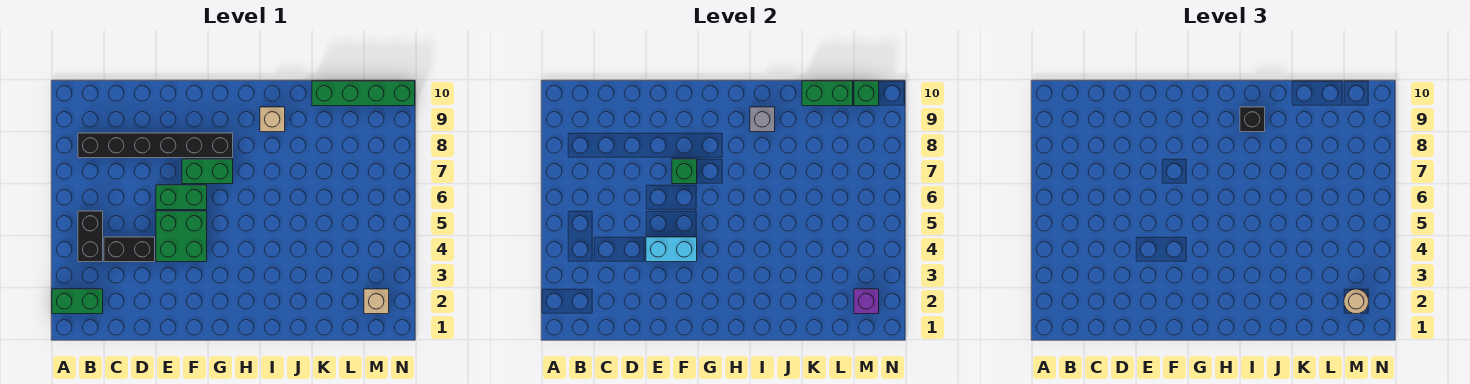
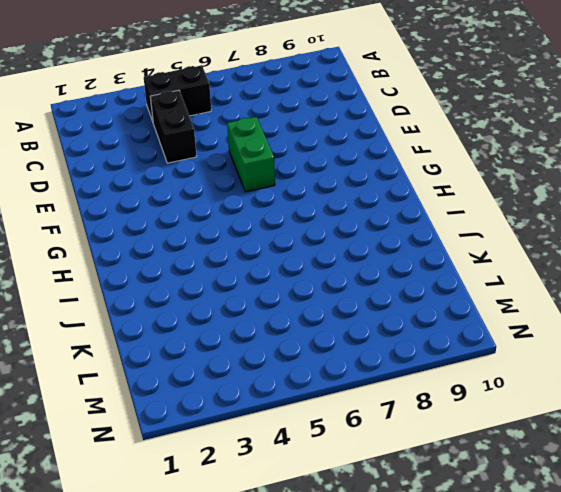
none -> green brick A2:B2 level 1
none -> black brick B8:G8 level 1
none -> green brick E4:F5 level 1

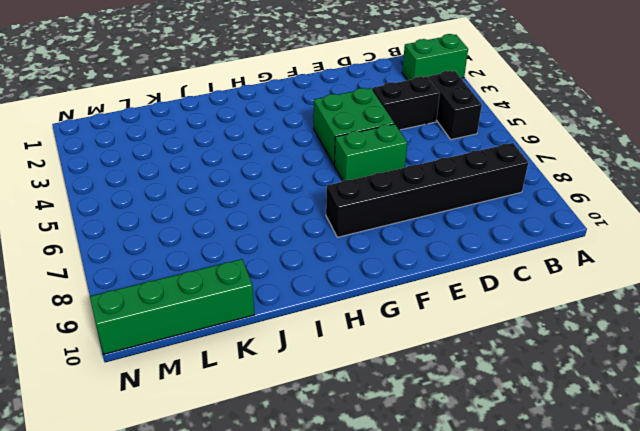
none -> green brick F7:G7 level 1
none -> tan brick I9 level 1
none -> tan brick M2 level 1

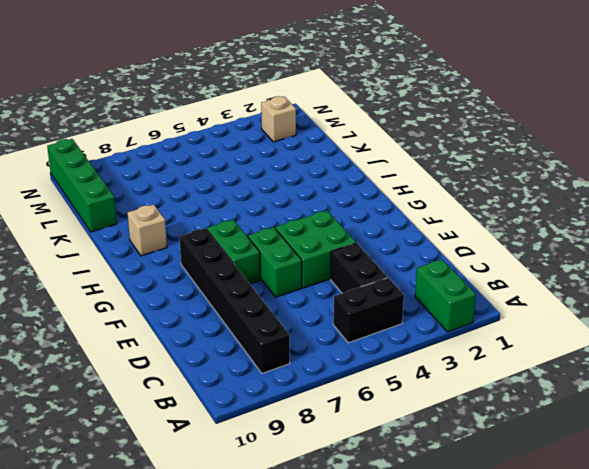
none -> cyan brick E4:F4 level 2
none -> green brick F7 level 2
none -> grey brick I9 level 2

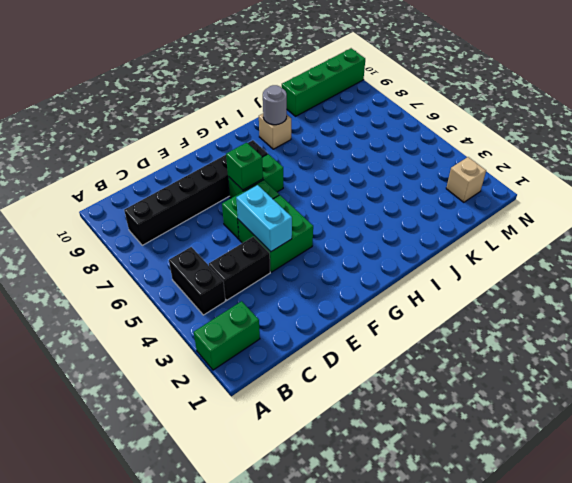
cyan brick E4:E5 level 2 -> cyan brick E4:F4 level 2
grey round brick I9 level 2 -> grey brick I9 level 2
none -> green brick K10:L10 level 2
none -> purple brick M2 level 2
none -> green brick M10 level 2

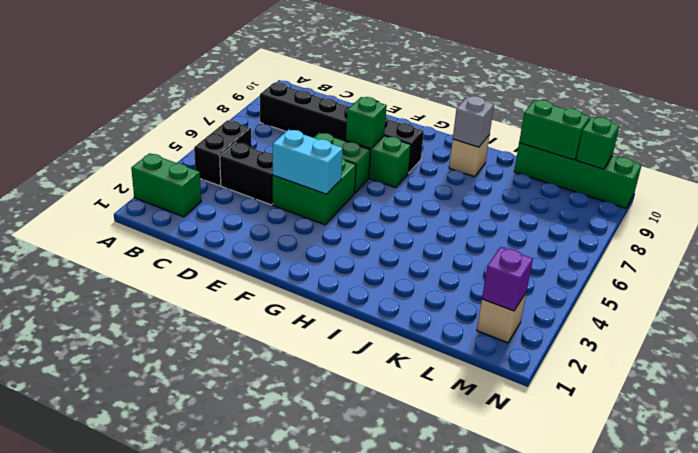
none -> black brick I9 level 3
none -> tan round brick M2 level 3

